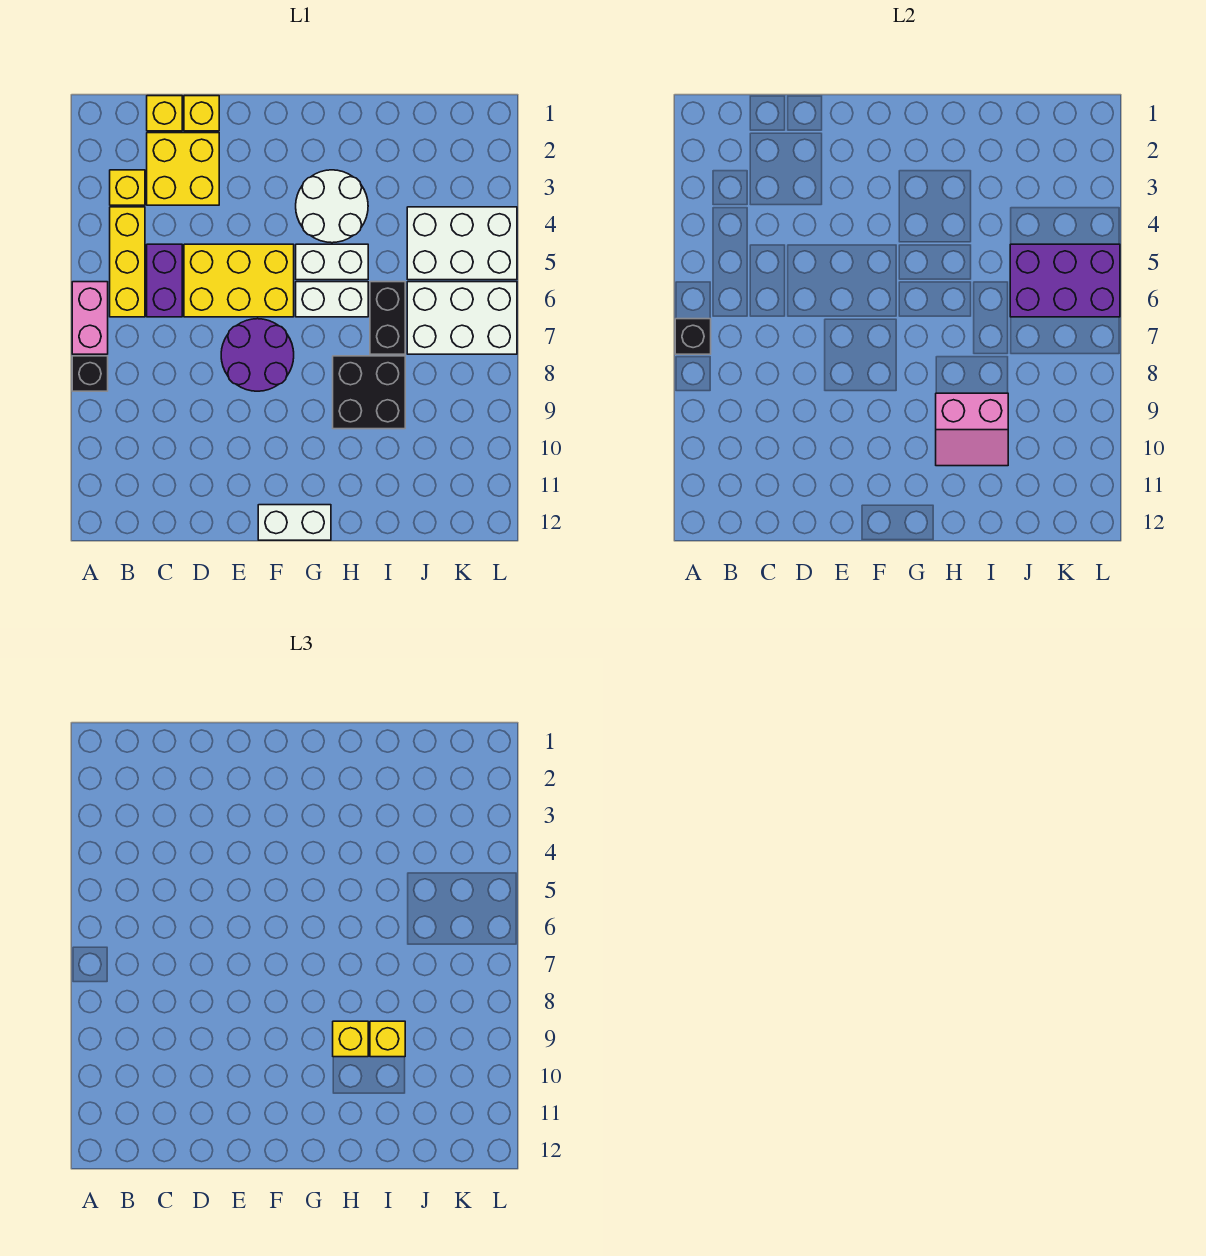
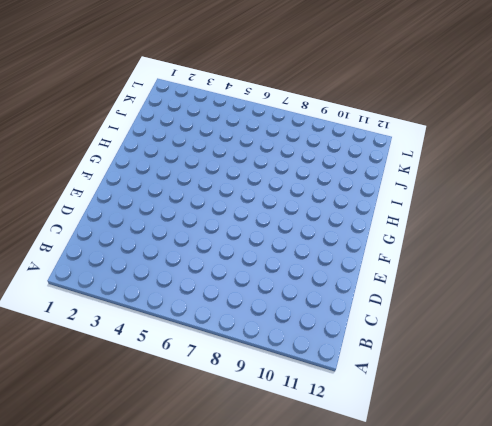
none -> pink brick A6:A7 level 1
none -> black brick A8 level 1
none -> yellow brick B3 level 1

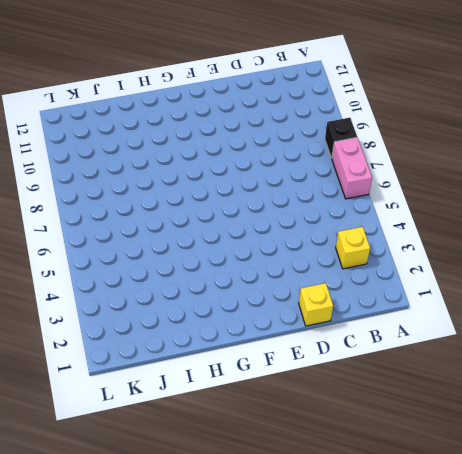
none -> yellow brick B4:B6 level 1
none -> yellow brick C1 level 1
none -> yellow brick C2:D3 level 1

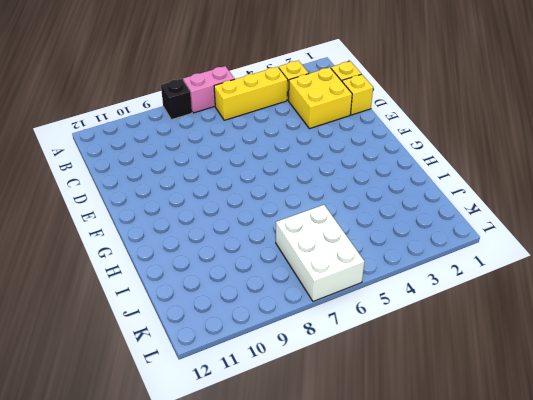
none -> purple brick C5:C6 level 1
none -> yellow brick D5:F6 level 1
none -> purple round brick E7:F8 level 1

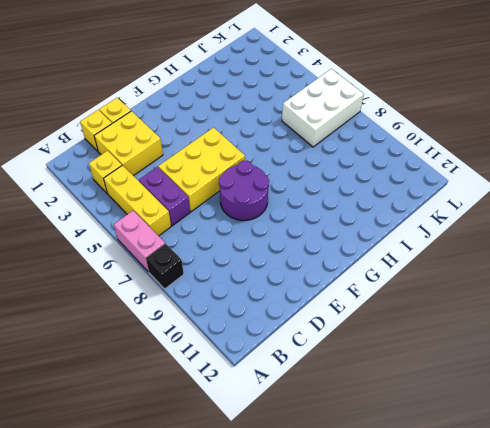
none -> white brick F12:G12 level 1
none -> white round brick G3:H4 level 1
none -> white brick G5:H5 level 1

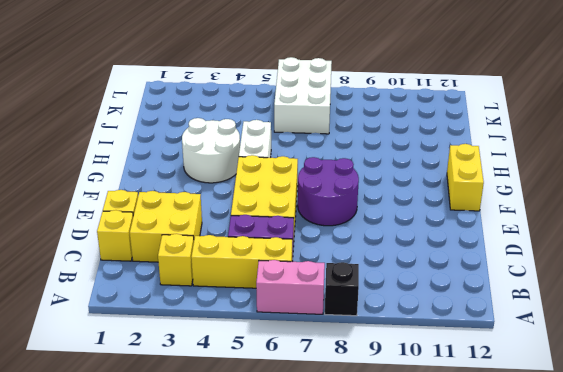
yellow brick F12:G12 level 1 -> white brick F12:G12 level 1
none -> white brick G6:H6 level 1
none -> black brick H8:I9 level 1
none -> black brick I6:I7 level 1

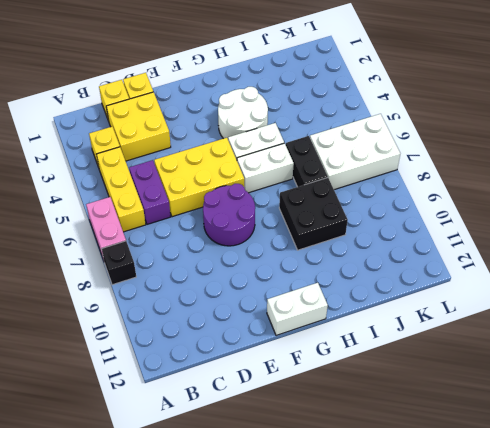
none -> white brick J4:L5 level 1
none -> black brick A7 level 2
none -> pink slope H9:I10 level 2 top 9

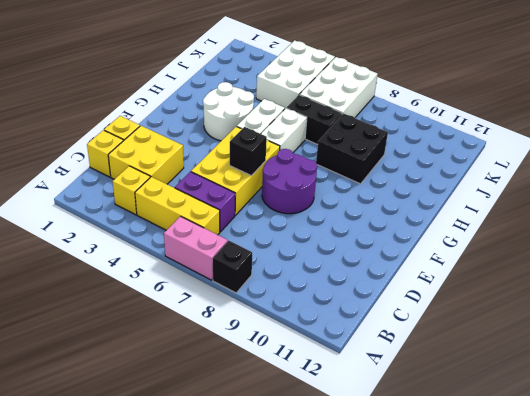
black brick E6 level 2 -> black brick A7 level 2
none -> white brick F12:G12 level 1
none -> pink slope H9:I10 level 2 top 9
none -> purple brick J5:L6 level 2

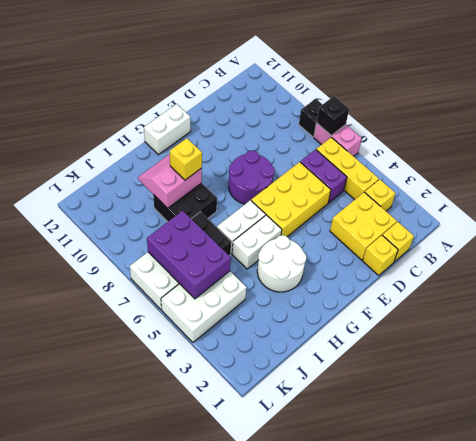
purple brick J5:K7 level 2 -> purple brick J5:L6 level 2
none -> yellow brick I9 level 3

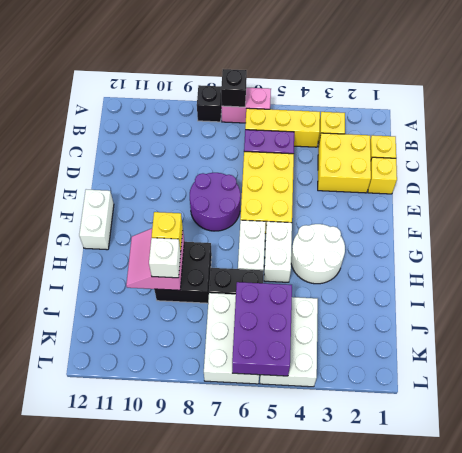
white brick I9 level 3 -> yellow brick I9 level 3

